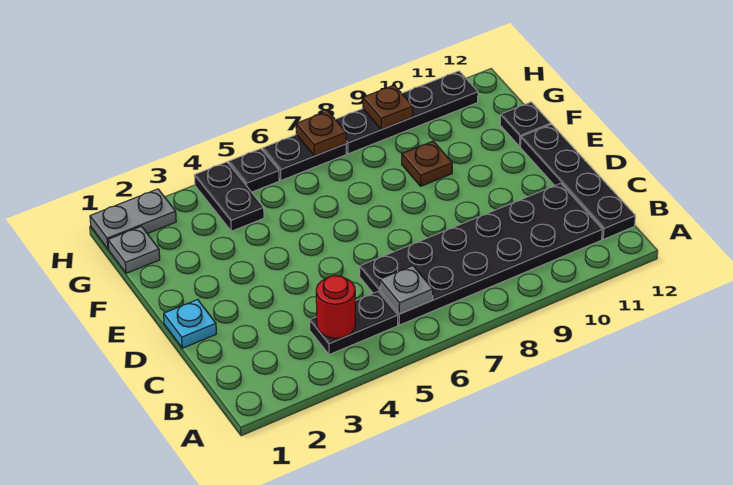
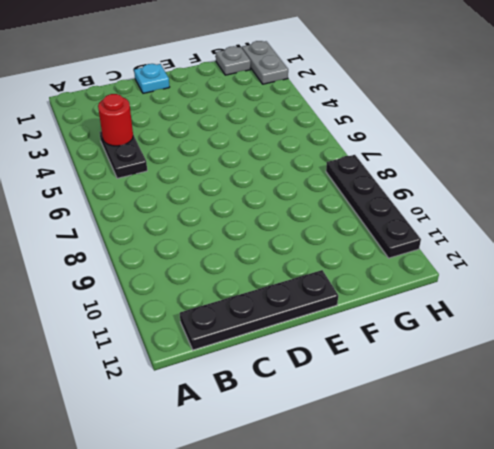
none -> black plate B6:C11 level 1
none -> brown plate F9 level 1
none -> black plate F12 level 1

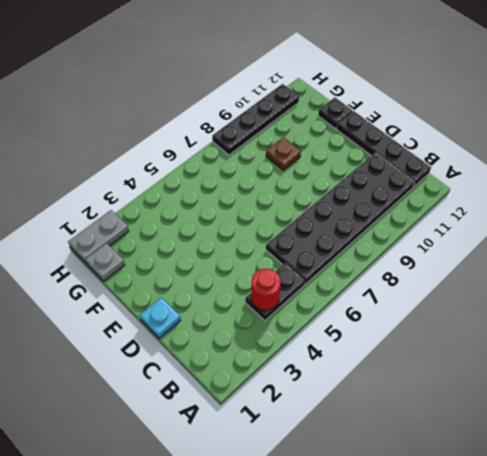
none -> black plate G4:H4 level 1
none -> black plate H5 level 1
none -> black plate H6:H7 level 1

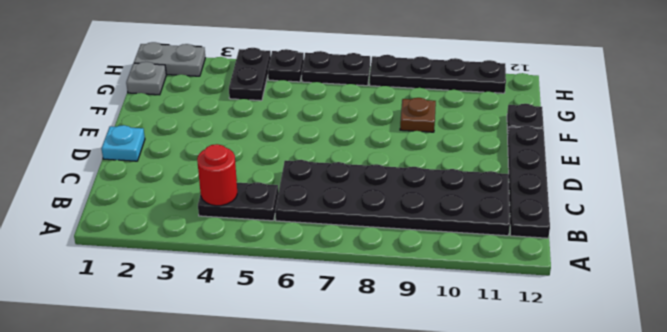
none -> grey plate B6 level 2
none -> brown plate H7 level 2
none -> brown plate H9 level 2

